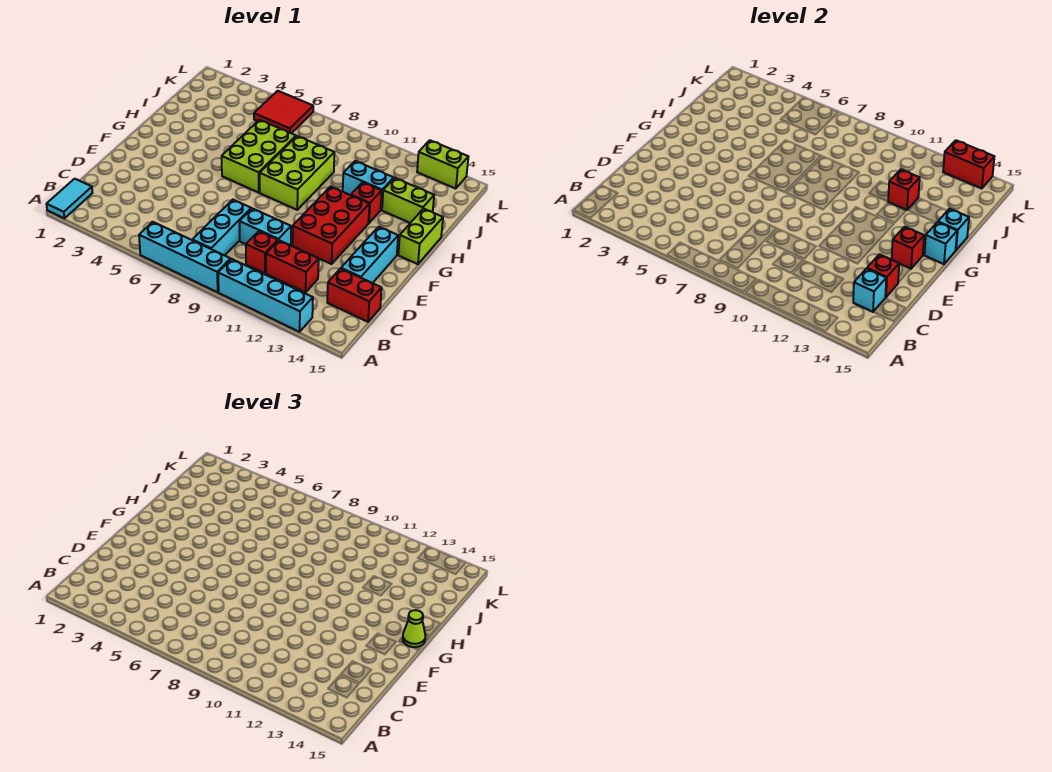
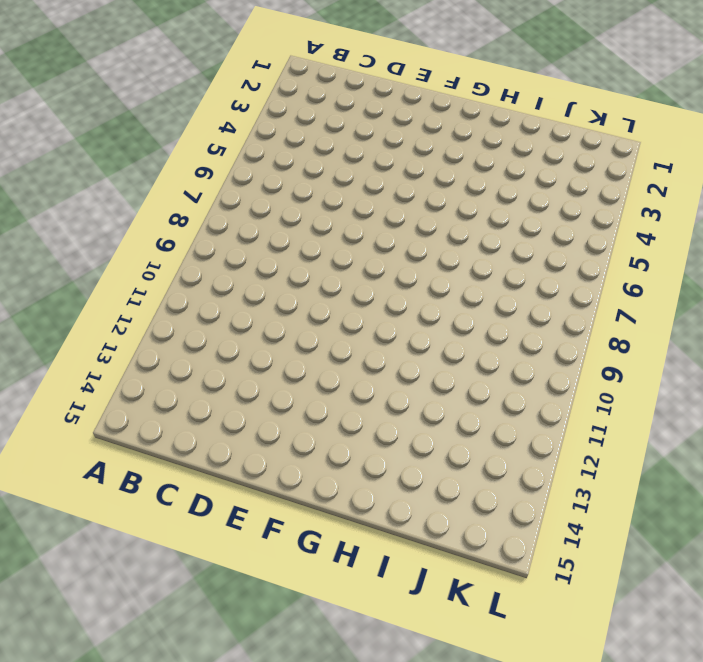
none -> cyan tile A1:B1 level 1
none -> cyan brick A6:A9 level 1
none -> cyan brick A10:A13 level 1

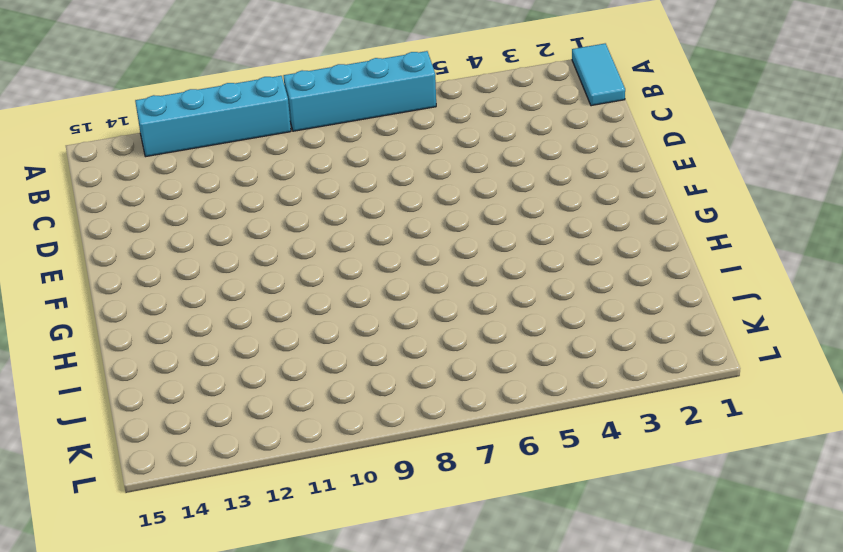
none -> cyan brick B8:D8 level 1
none -> red brick C10 level 1
none -> red brick C11:C12 level 1

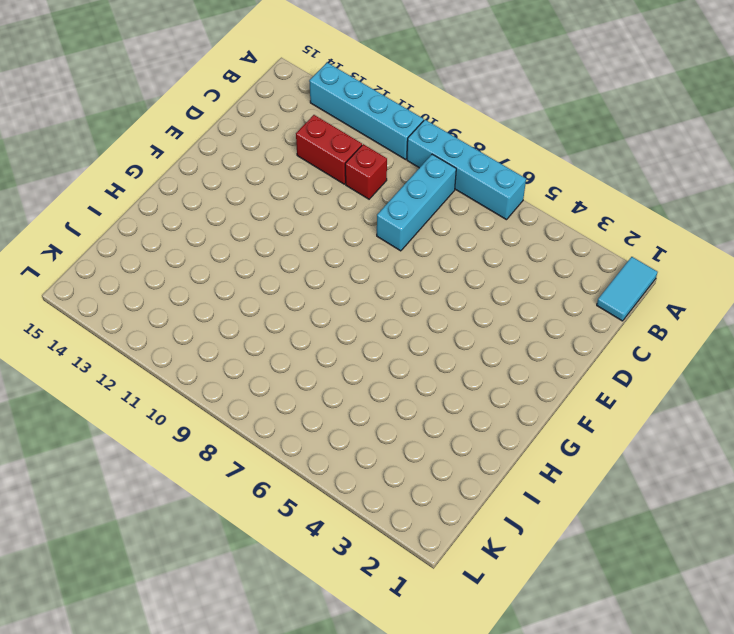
none -> red brick C14:C15 level 1
none -> cyan brick D9:D10 level 1
none -> cyan brick D14:F14 level 1

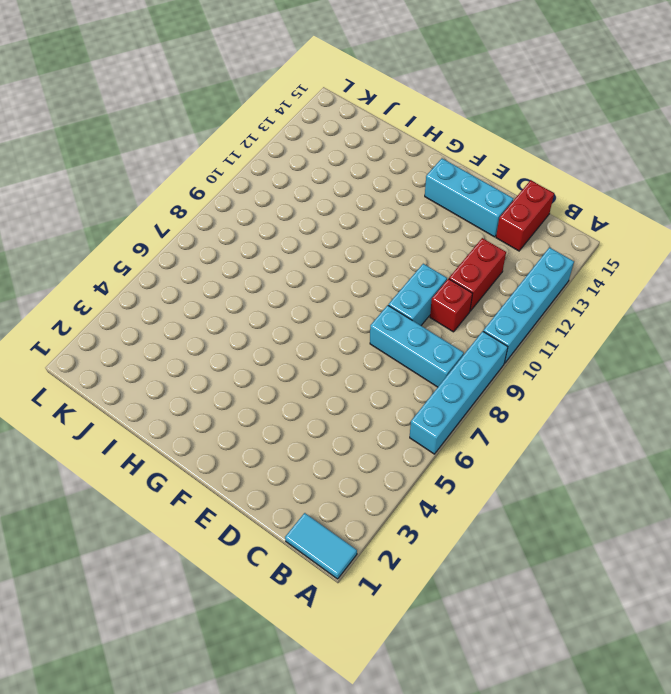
none -> red brick E11:G12 level 1
none -> lime brick G6:I7 level 1
none -> lime brick G8:I9 level 1

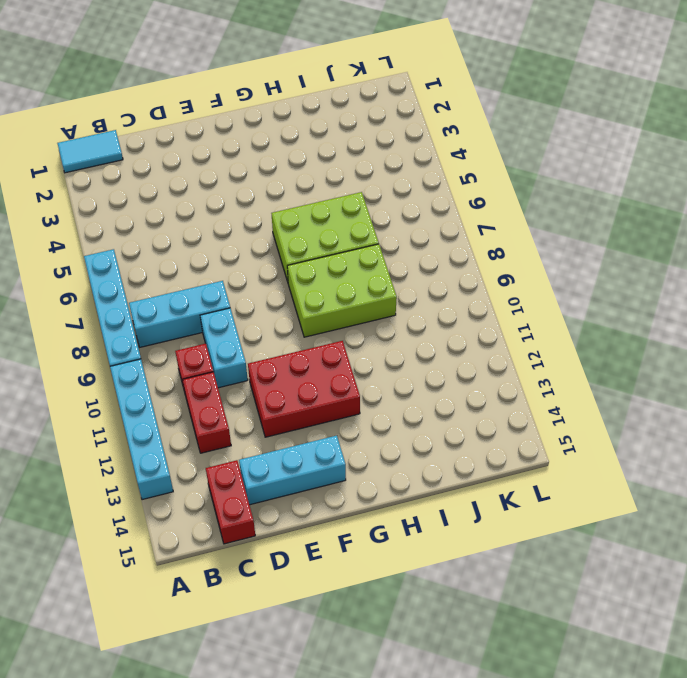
none -> lime brick G15:H15 level 1
none -> red brick H12 level 1
none -> cyan brick I11:I12 level 1

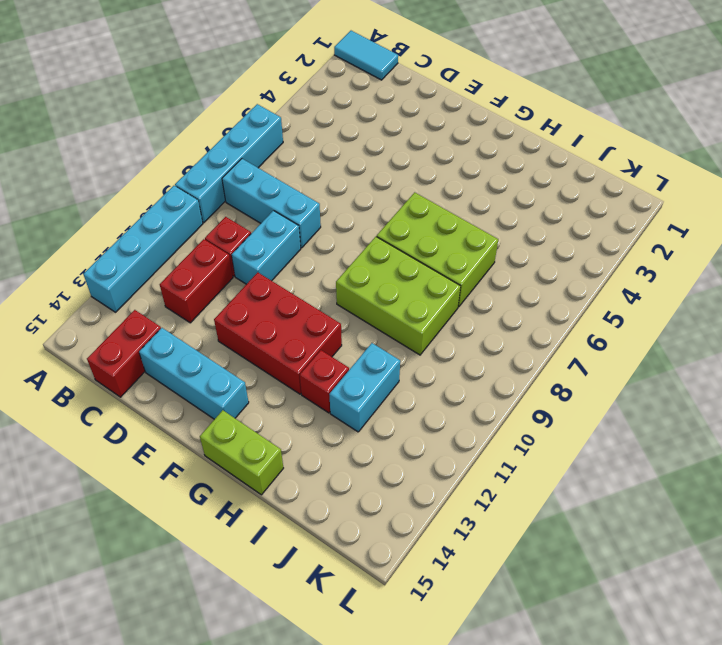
none -> lime brick I13:I14 level 1
none -> red tile K5:L6 level 1
none -> lime brick L13:L14 level 1

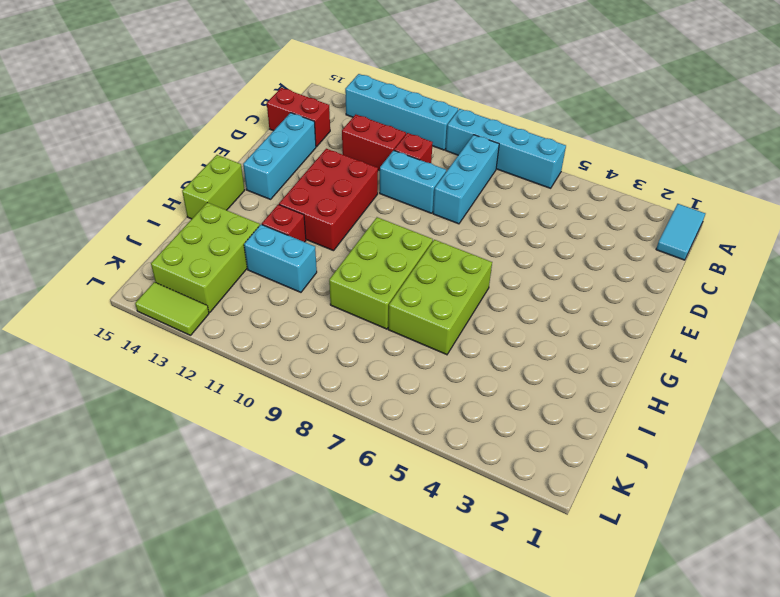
lime brick I13:K14 level 1 -> lime brick I13:I14 level 1
lime tile L13:L14 level 1 -> lime brick L13:L14 level 1
none -> red tile K5:L6 level 1
none -> cyan brick C14 level 2
none -> red brick D14 level 2

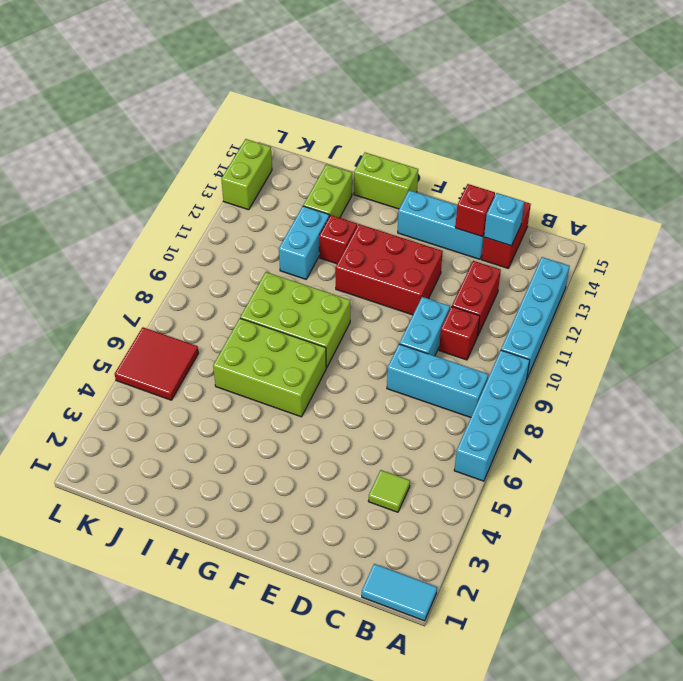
lime tile C4 level 1 -> none
none -> red brick F14 level 2
none -> cyan brick G15 level 2
none -> cyan brick H15 level 2

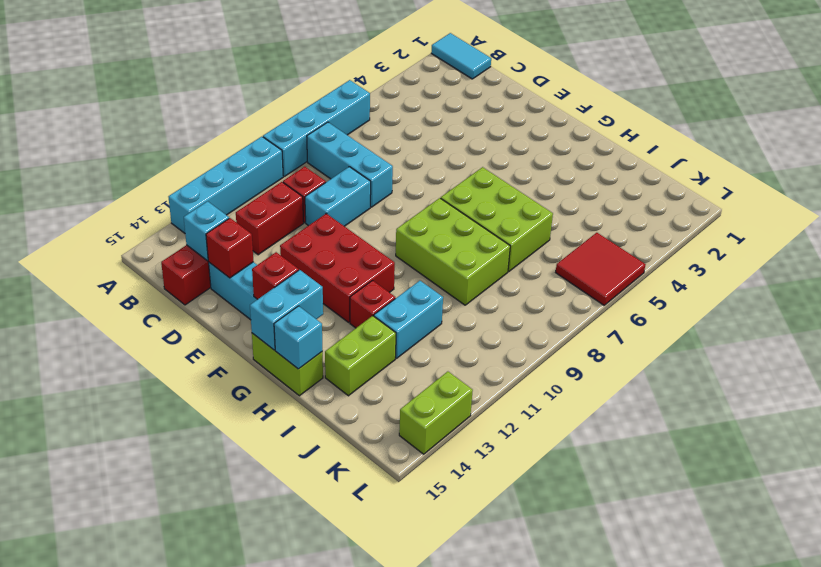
cyan brick G14:G15 level 2 -> cyan brick G15 level 2
none -> red brick I12 level 2
none -> red brick L13:L14 level 2
none -> lime cone G15 level 3

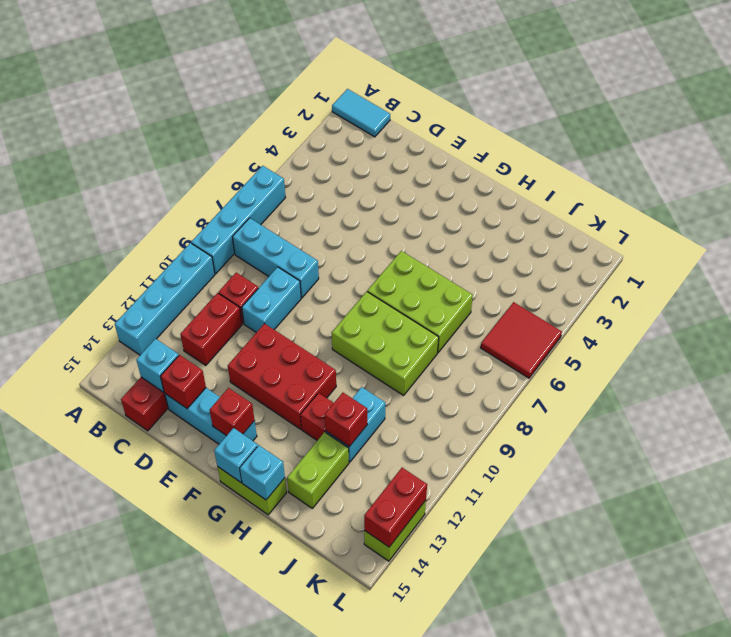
none -> lime cone G15 level 3

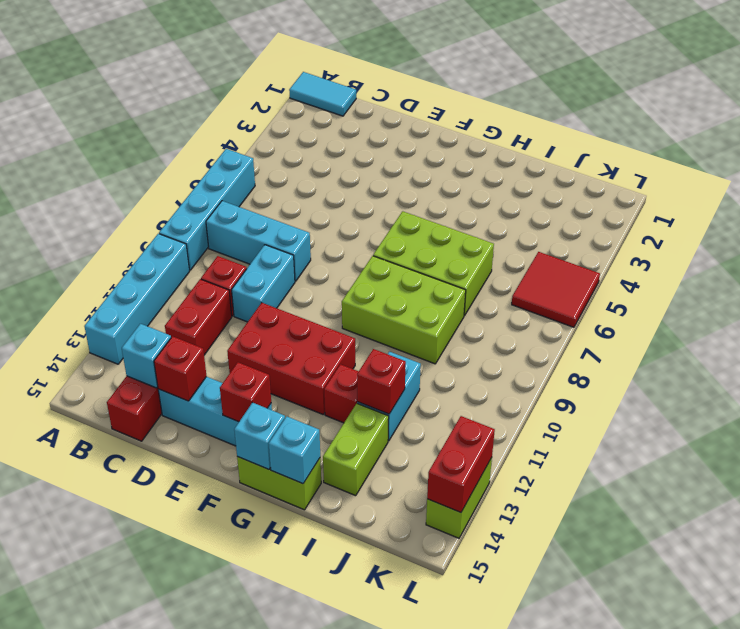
none -> lime cone G15 level 3

